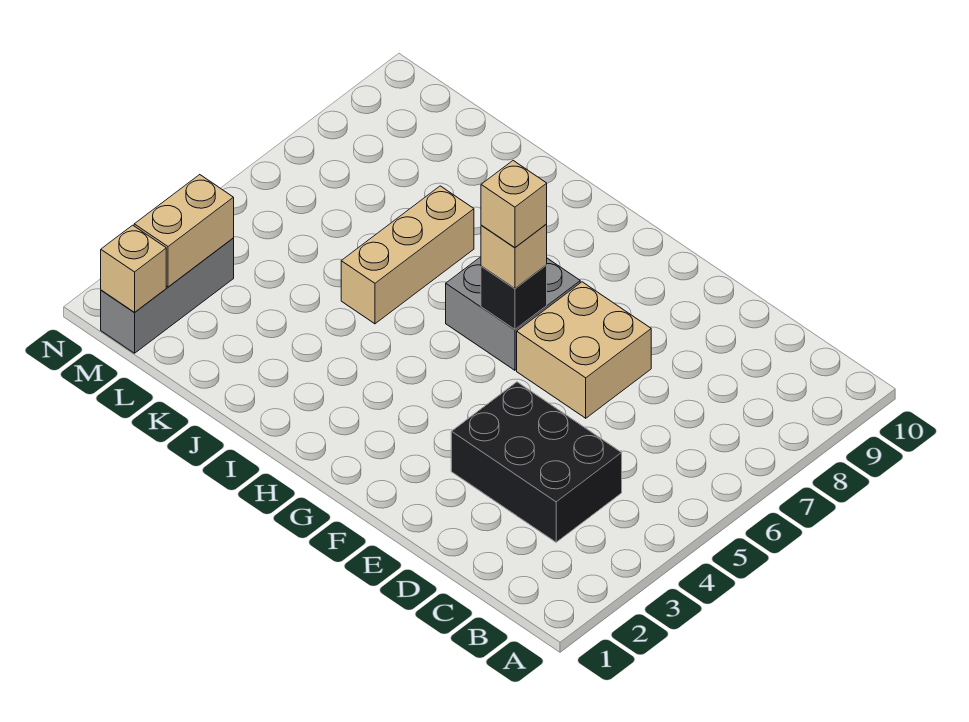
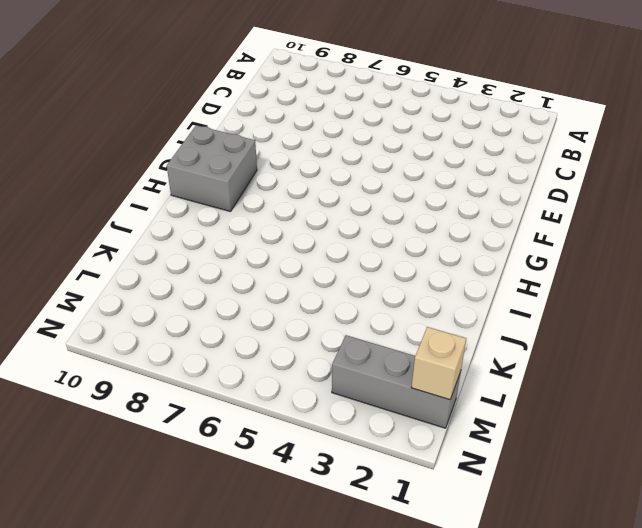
grey brick G9:H10 level 1 -> grey brick G6:H7 level 1
none -> black brick C3:E4 level 1
none -> tan brick E6:F7 level 1

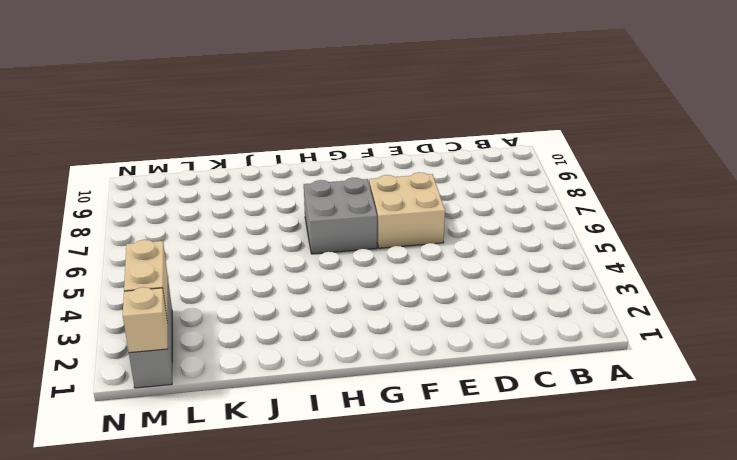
none -> black brick C3:E4 level 1
none -> tan brick J5:J7 level 1

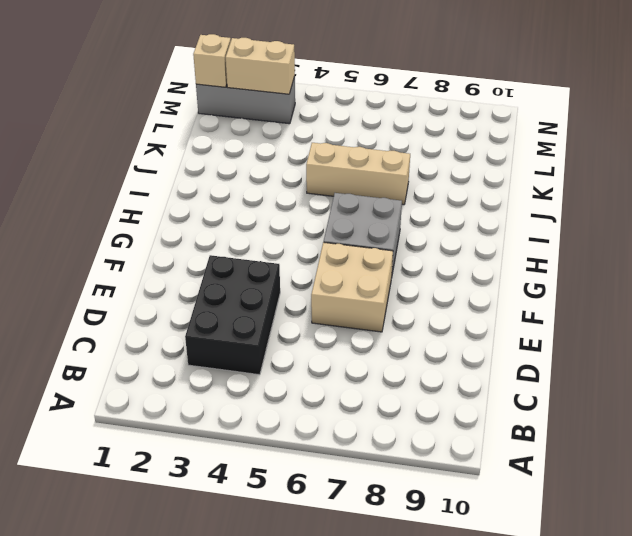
none -> black brick G6 level 2
none -> tan brick G6 level 3

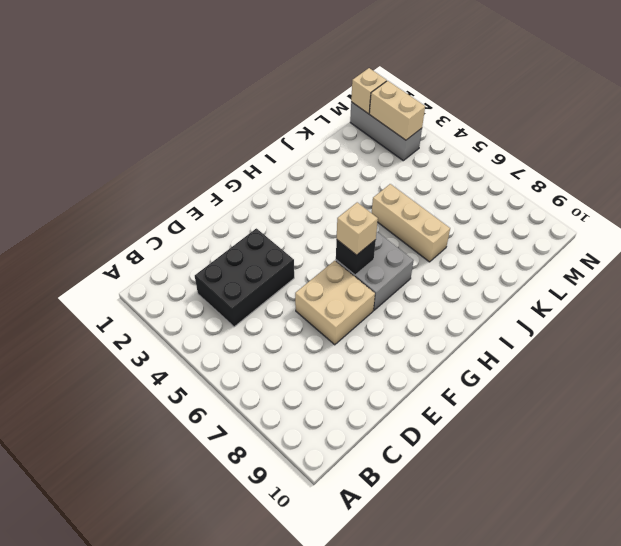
none -> tan brick G6 level 4

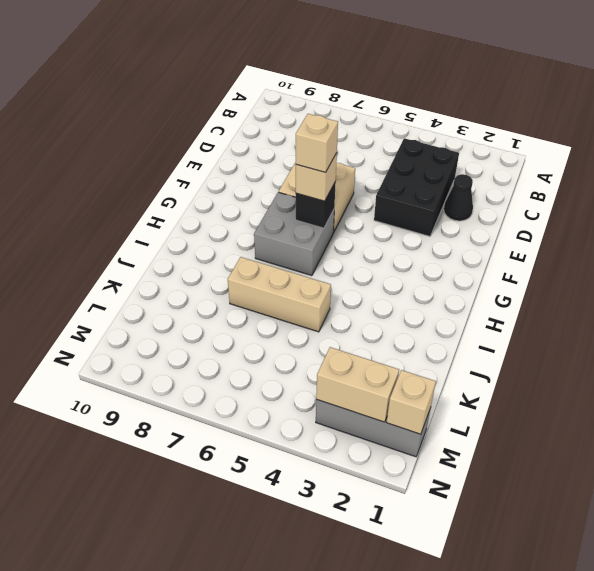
black cone D2 level 1 -> none

